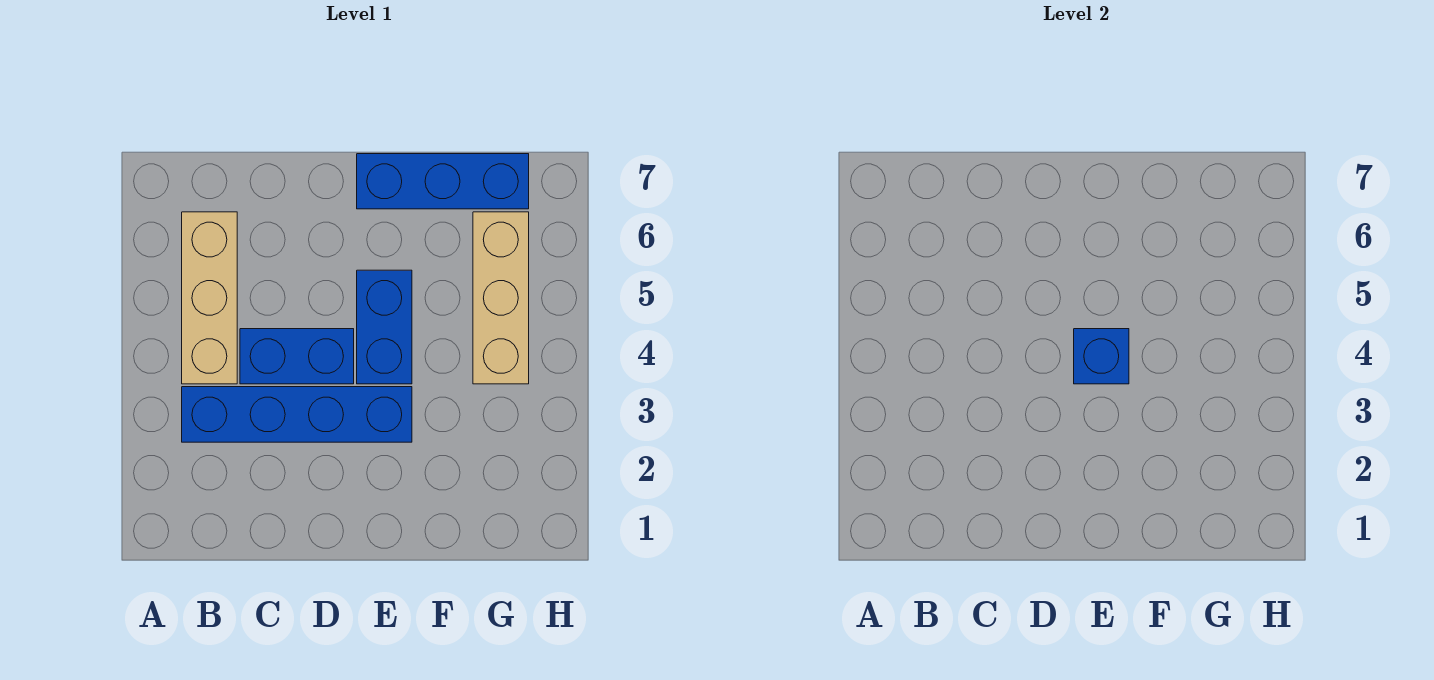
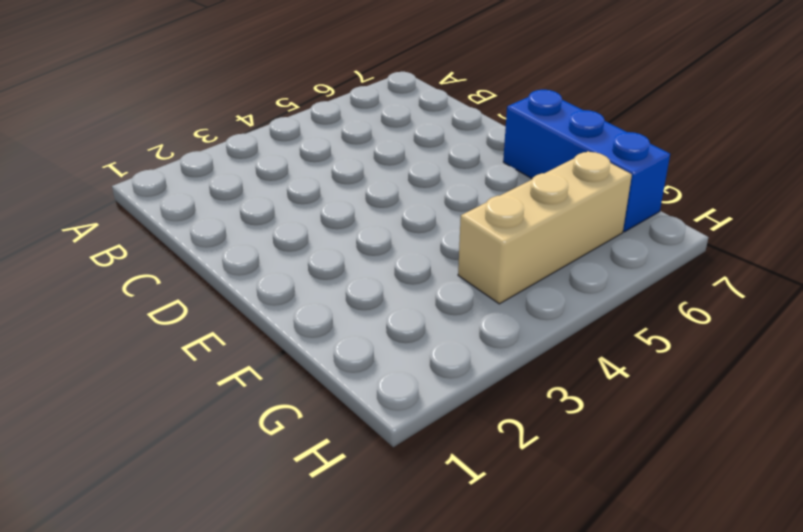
none -> blue brick B3:E3 level 1
none -> tan brick B4:B6 level 1

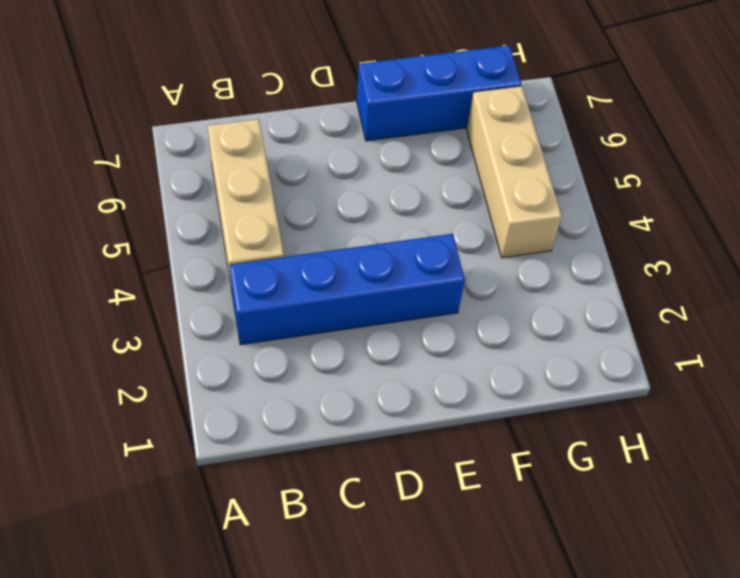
none -> blue brick C4:D4 level 1
none -> blue brick E4:E5 level 1

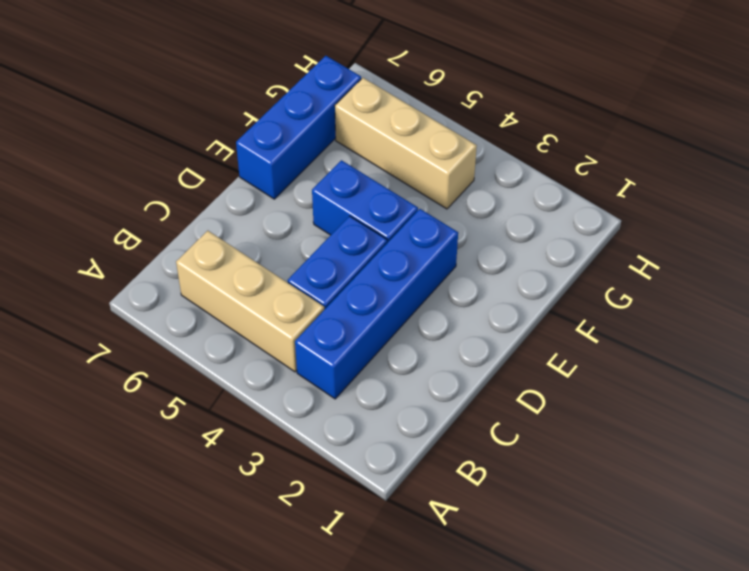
none -> blue brick E4 level 2

